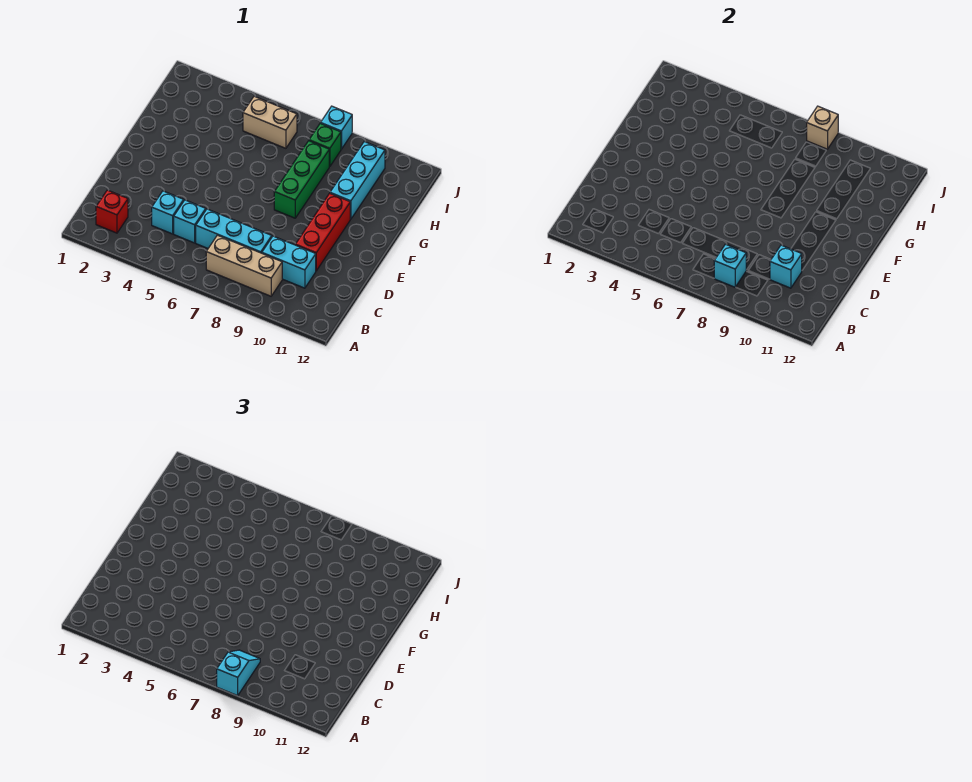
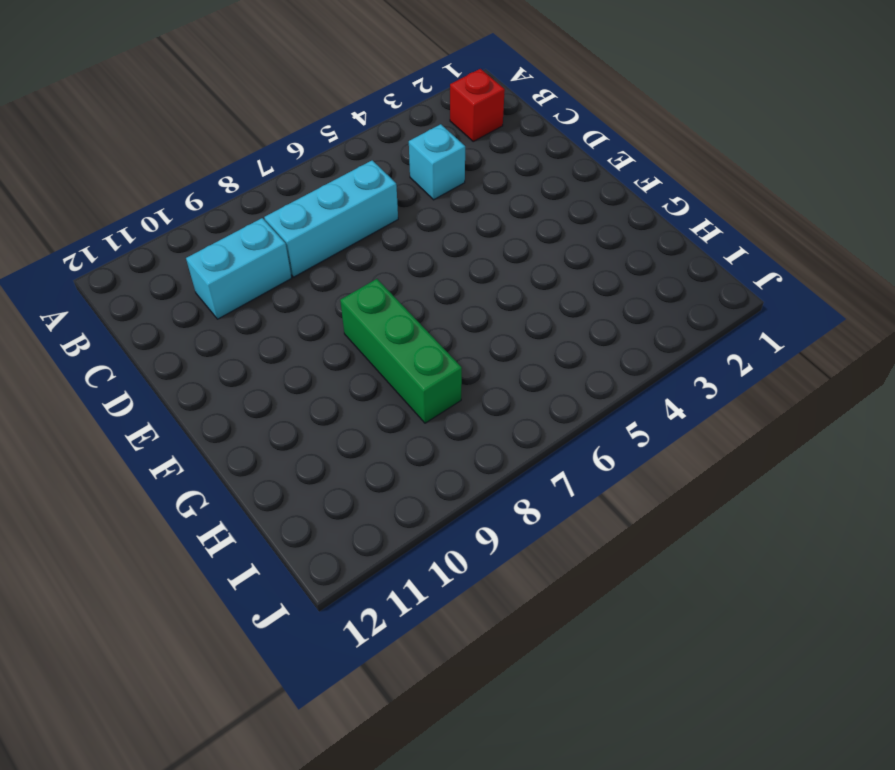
none -> tan brick B7:B9 level 1
none -> cyan brick C5 level 1
none -> red brick D10:F10 level 1

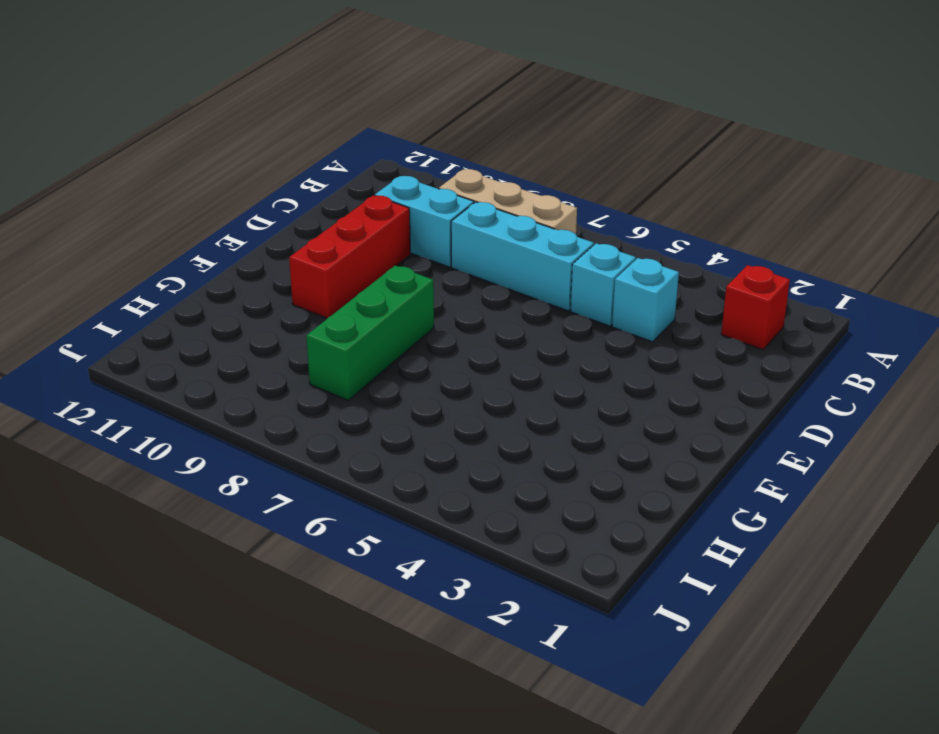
none -> cyan brick G10:I10 level 1
none -> tan brick I5:I6 level 1
none -> green brick I8 level 1

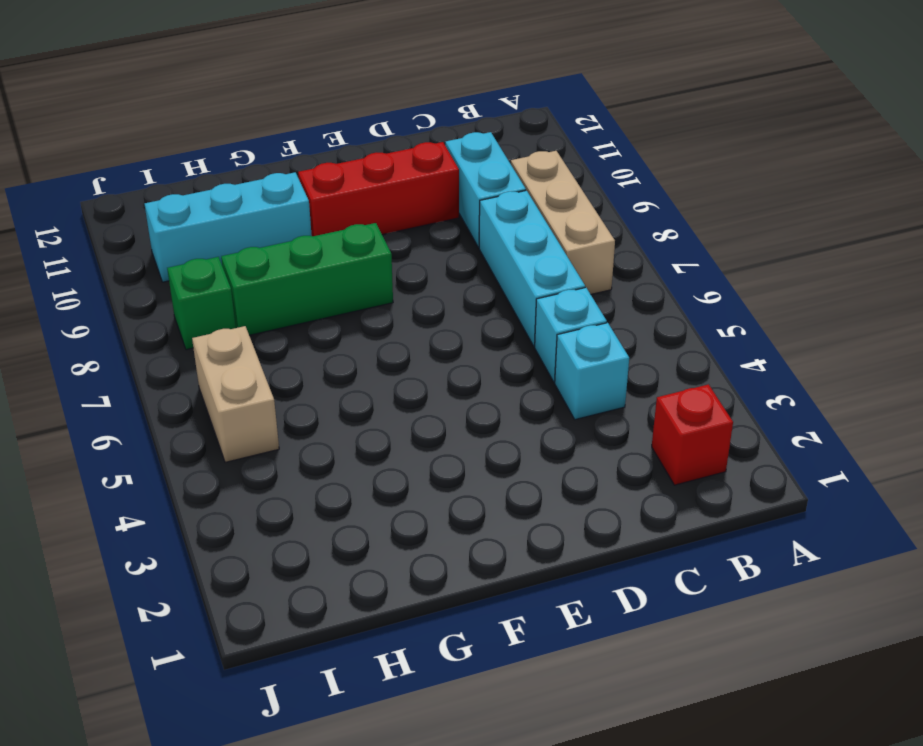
none -> cyan brick J8 level 1
none -> cyan brick B8 level 2
none -> cyan brick C10 level 2

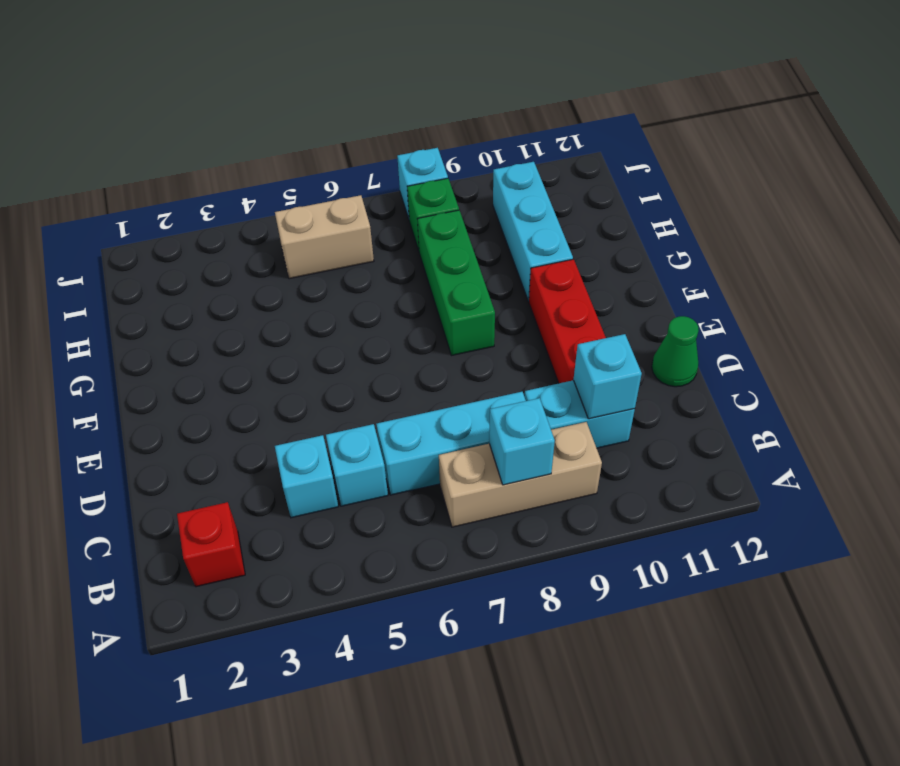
green cone D12 level 1 -> none
none -> tan brick J8 level 2
none -> cyan slope A8:B8 level 3 top A

